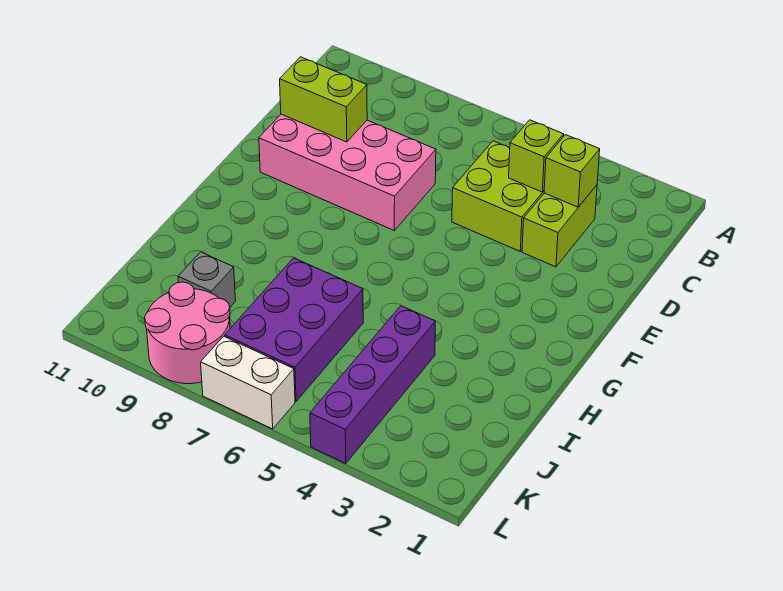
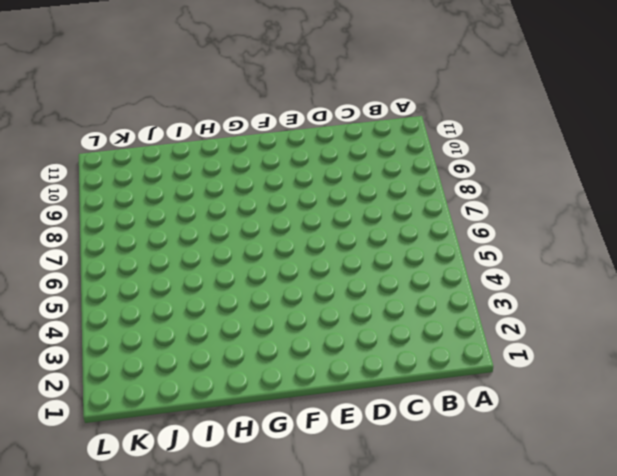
none -> lime brick C3:D3 level 1
none -> lime brick C4:D5 level 1

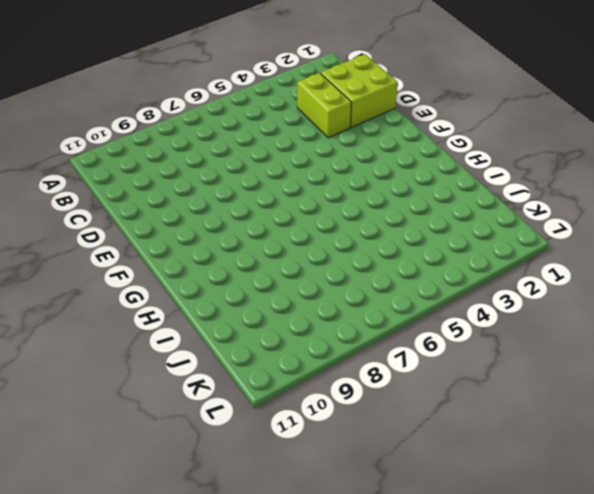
lime brick C1:D2 level 1 -> lime brick C4:D5 level 1
none -> pink brick D7:E10 level 1
none -> purple brick I4:L4 level 1

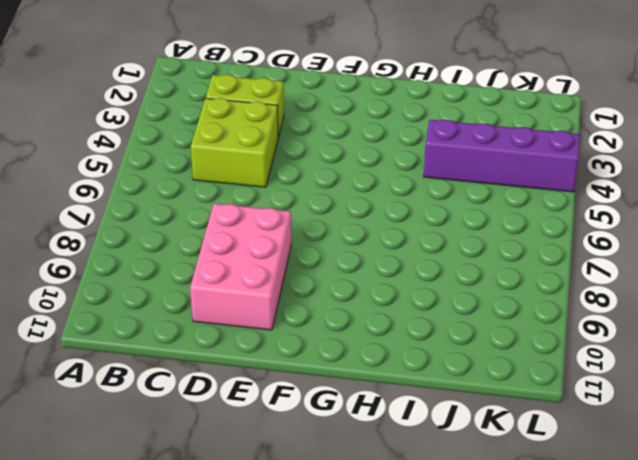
pink brick D8:E10 level 1 -> pink brick D7:E10 level 1
none -> purple brick I6:K7 level 1
none -> grey brick J9 level 1

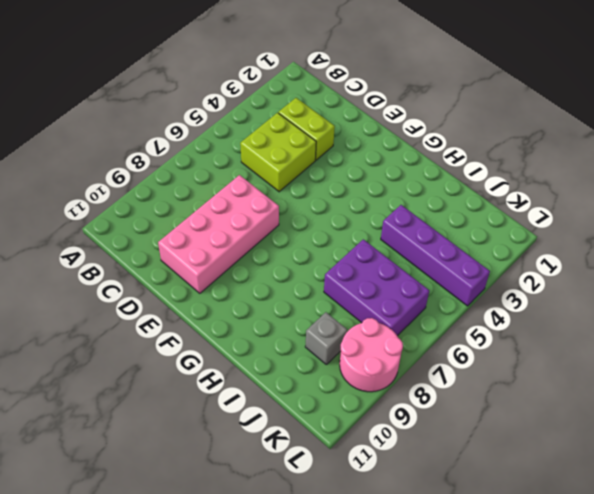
none -> white brick L6:L7 level 1
none -> lime brick C3 level 2

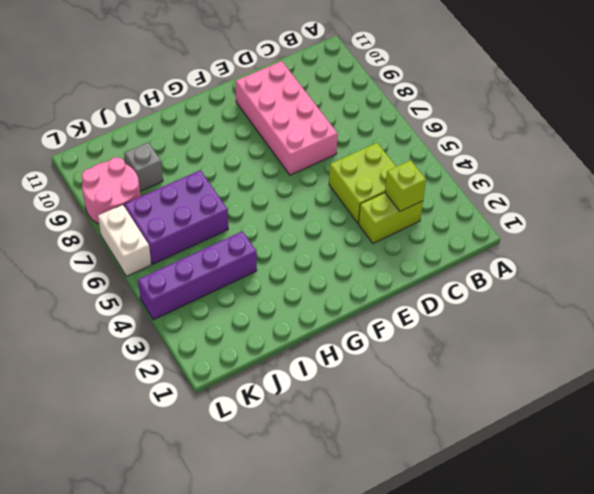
none -> lime brick C4 level 2
none -> lime brick D9:D10 level 2

